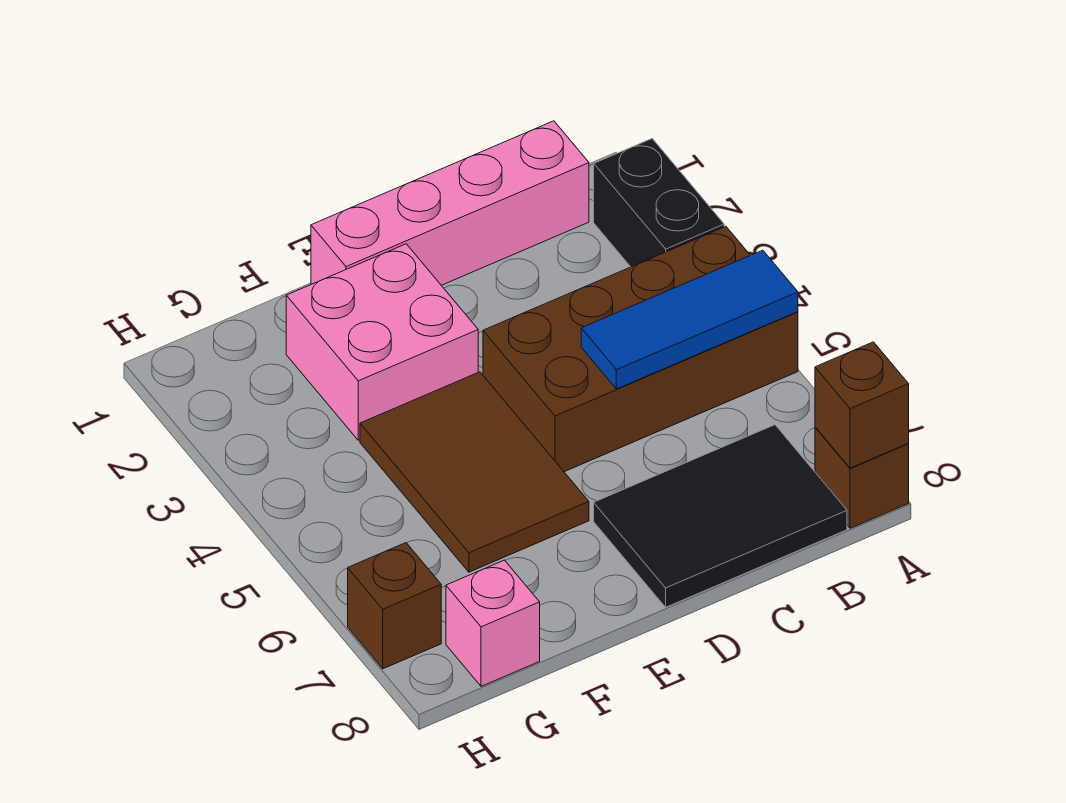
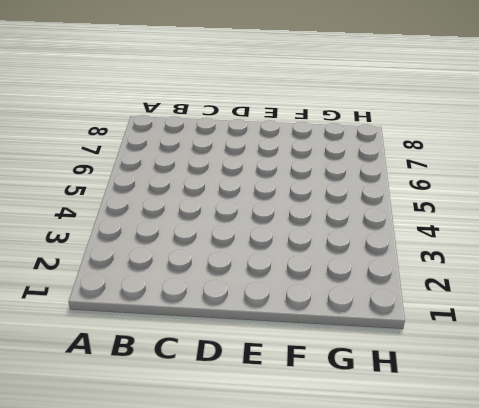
none -> black brick A2:A3 level 1
none -> brown brick A4:D5 level 1

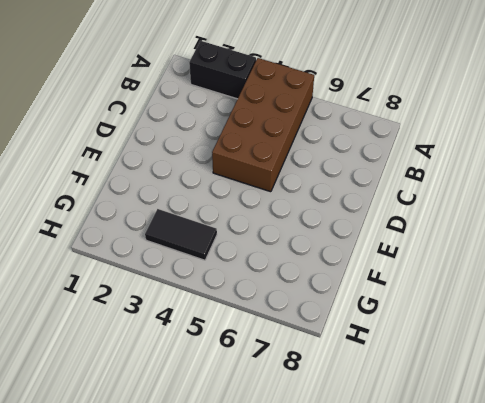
black tile G3:G4 level 1 -> none
none -> brown brick A8 level 1
none -> pink brick B1:E1 level 1

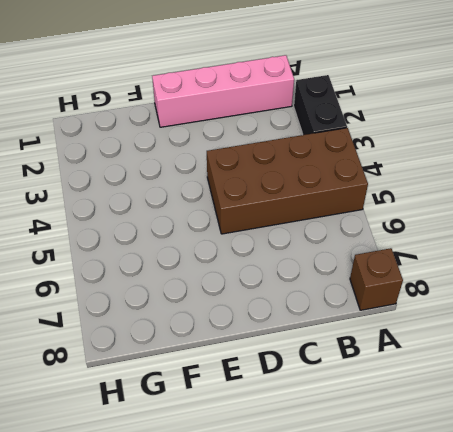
none -> black tile B7:D8 level 1
none -> pink brick E2:F3 level 1

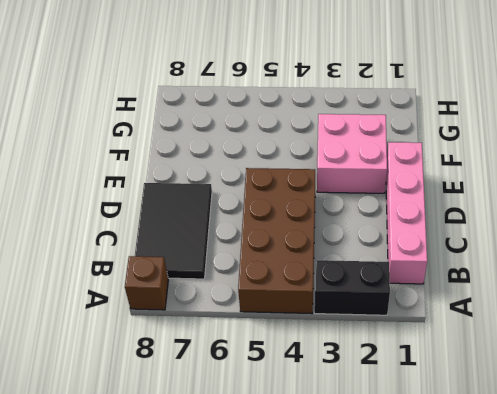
none -> brown tile E4:F6 level 1
none -> pink brick G8 level 1

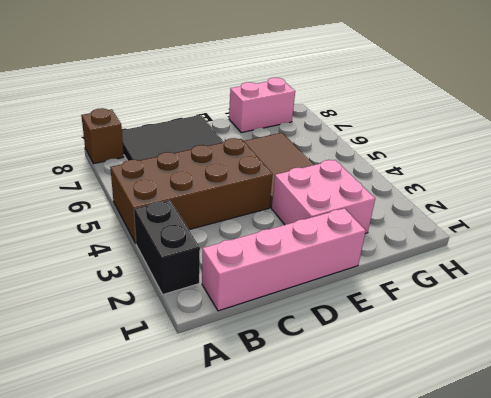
pink brick F8:G8 level 1 -> pink brick G8 level 1
none -> brown brick H7 level 1
none -> blue tile A5:C5 level 2

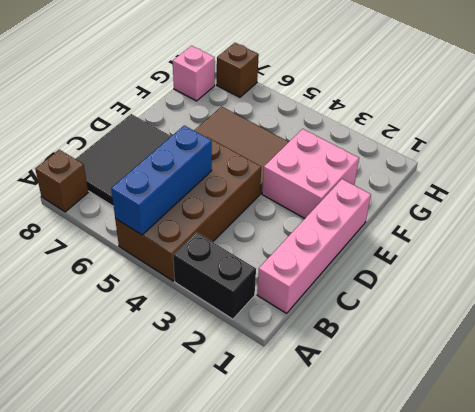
blue brick A5:C5 level 2 -> blue tile A5:C5 level 2
none -> brown brick A8 level 2

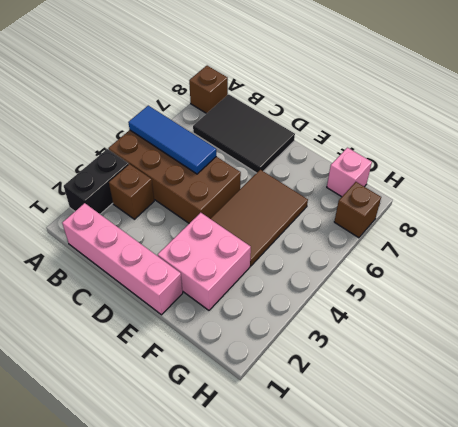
brown brick B3 level 1 -> brown brick A8 level 2

